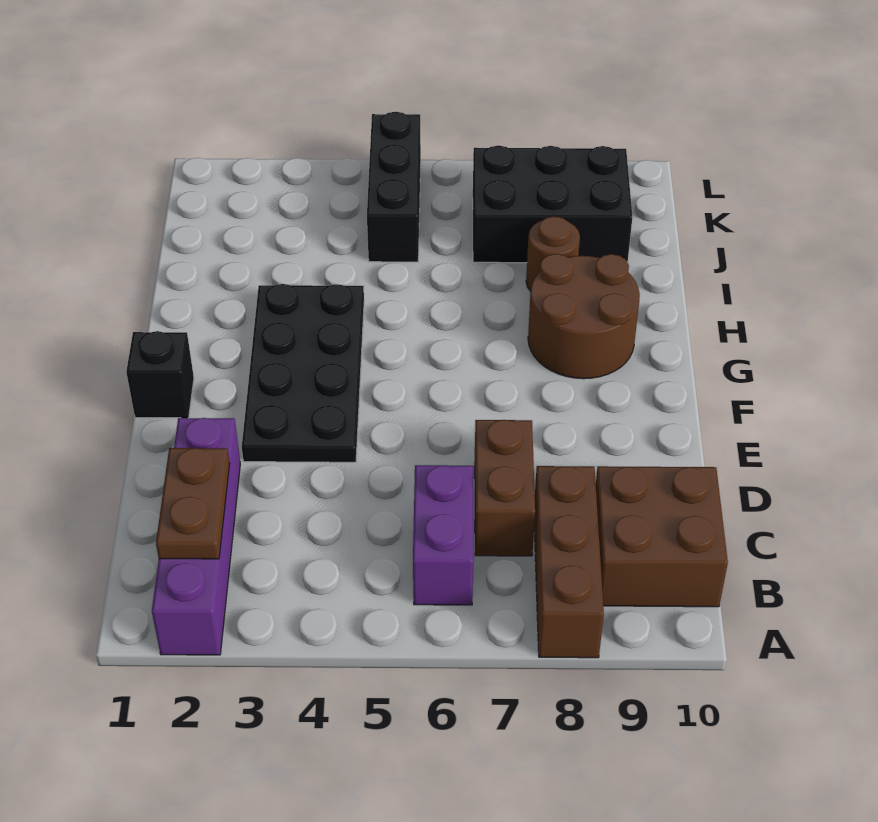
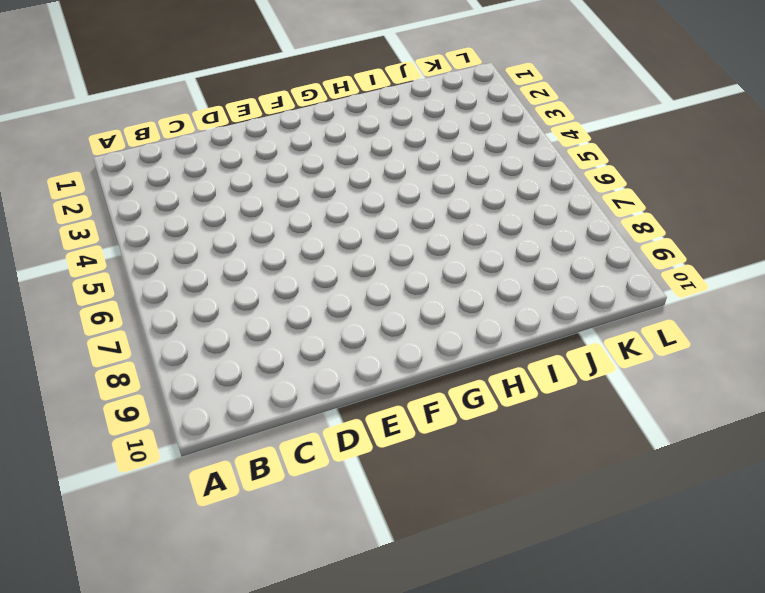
none -> purple brick A2:D2 level 1
none -> brown brick A8:C8 level 1
none -> purple brick B6:C6 level 1

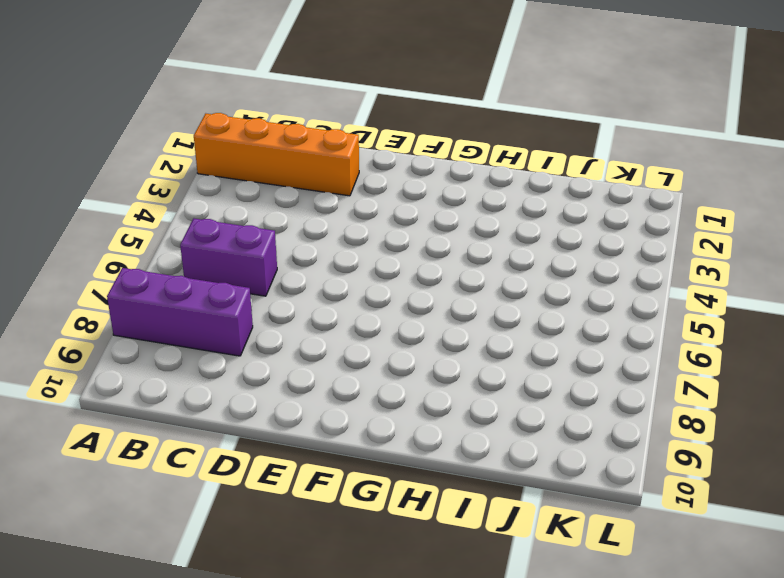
orange brick A2:D2 level 1 -> purple brick A2:D2 level 1
purple brick A8:C8 level 1 -> brown brick A8:C8 level 1
none -> brown brick B9:C10 level 1
none -> brown brick C7:D7 level 1
none -> black plate E3:H4 level 1

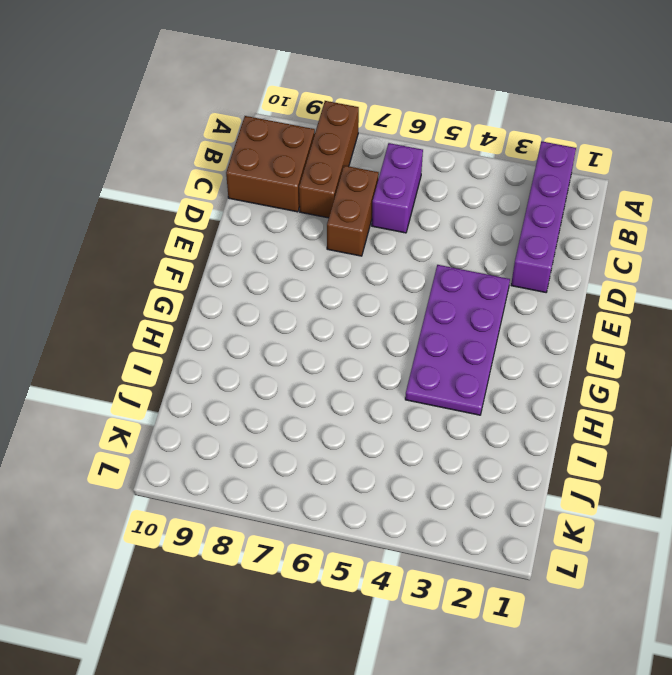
purple plate E3:H4 level 1 -> black plate E3:H4 level 1
none -> black brick F1 level 1
none -> brown round brick G8:H9 level 1
none -> brown round brick I8 level 1

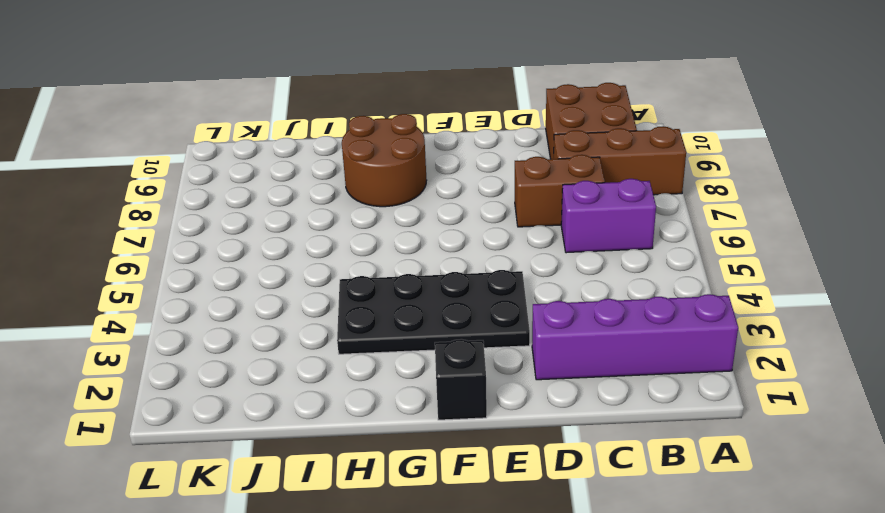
none -> brown round brick I8 level 1
none -> black brick J5:L5 level 1
none -> black brick J7:K9 level 1

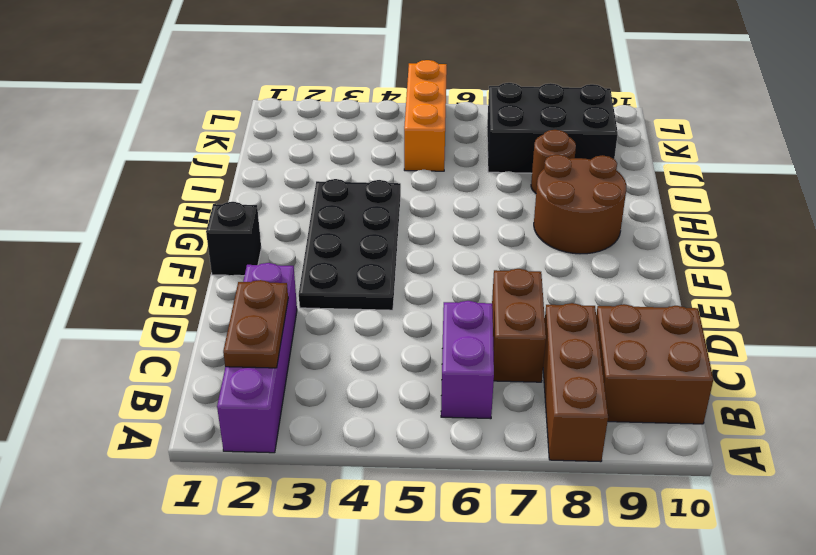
orange brick J5:L5 level 1 -> black brick J5:L5 level 1

